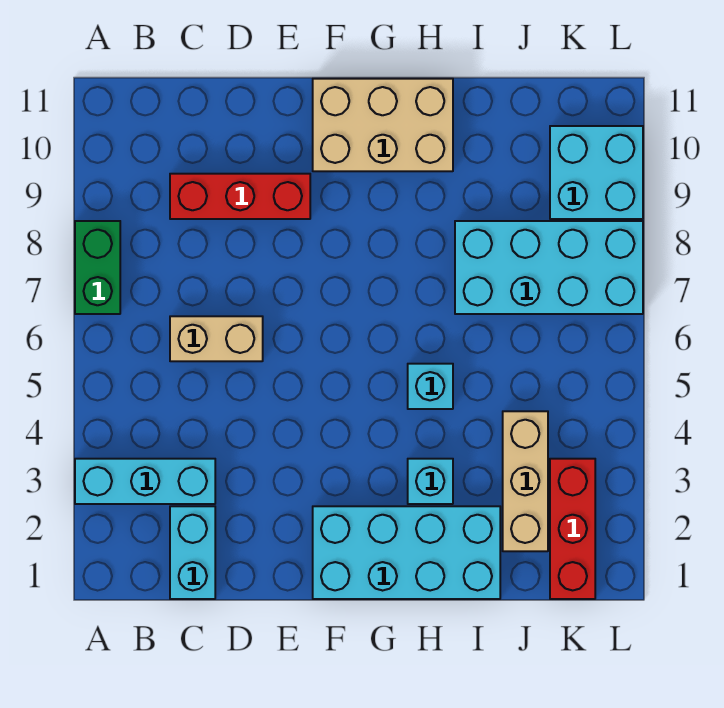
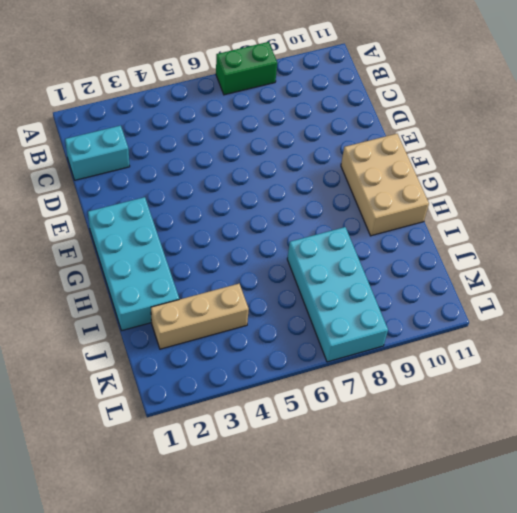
none -> cyan brick A3:C3 level 1
none -> tan brick C6:D6 level 1
none -> red brick C9:E9 level 1

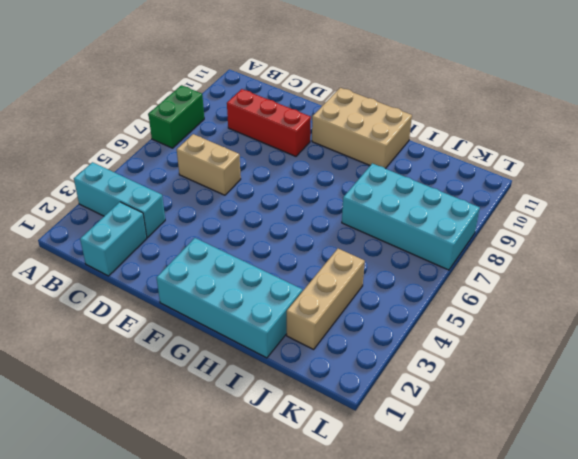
none -> cyan brick H3 level 1
none -> cyan brick H5 level 1
none -> red brick K1:K3 level 1

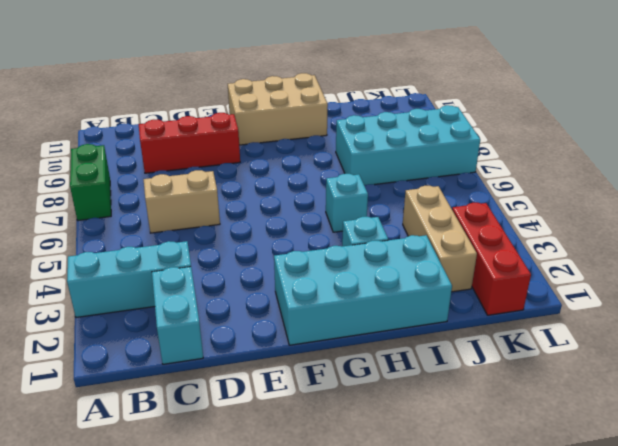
none -> cyan brick K9:L10 level 1

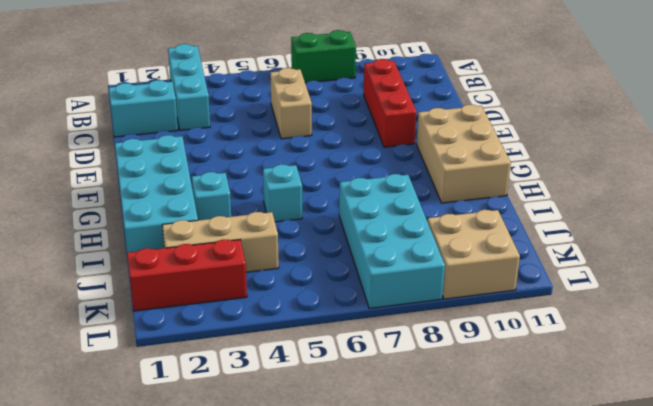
tan brick K9:L10 level 1 -> cyan brick K9:L10 level 1

